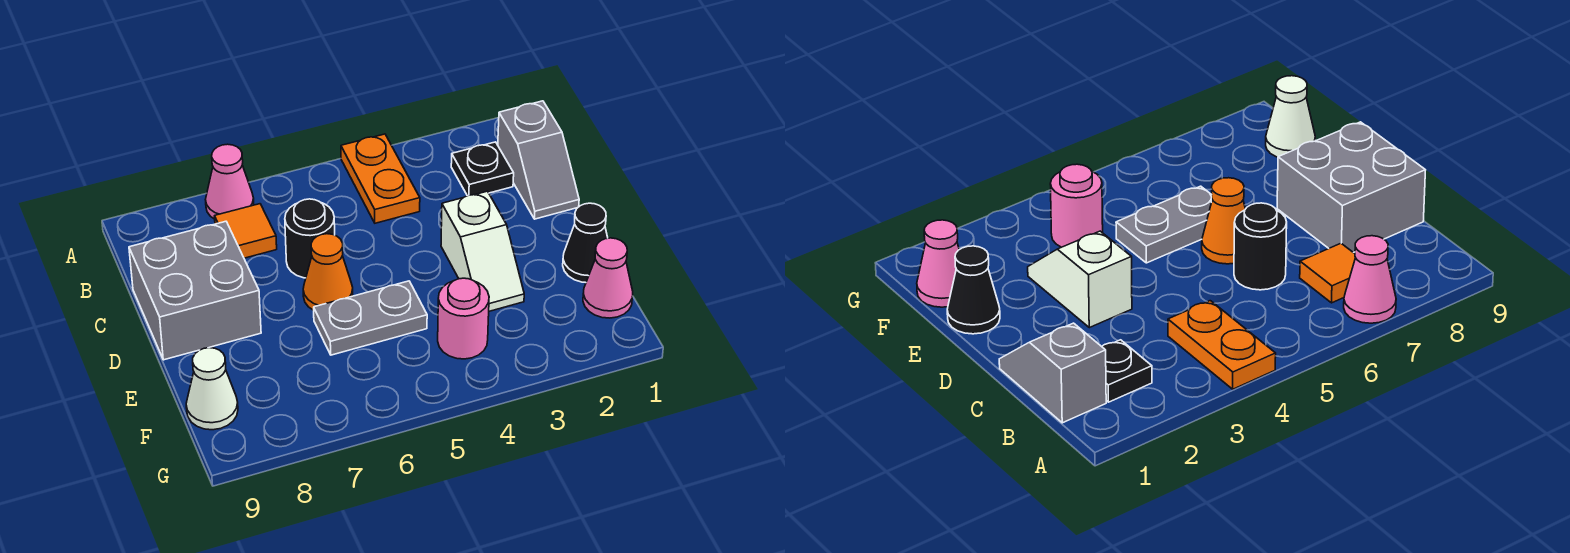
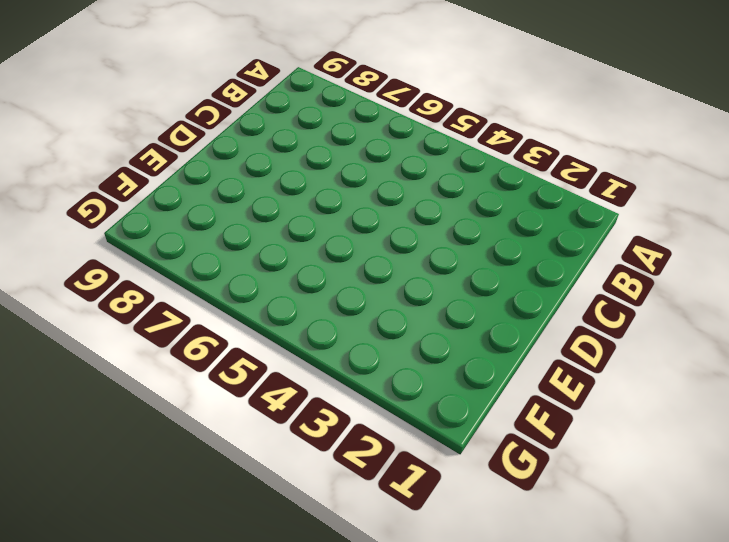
none -> orange plate A4:B4 level 1
none -> pink cone A7 level 1
none -> grey slope B1:C1 level 1 top B

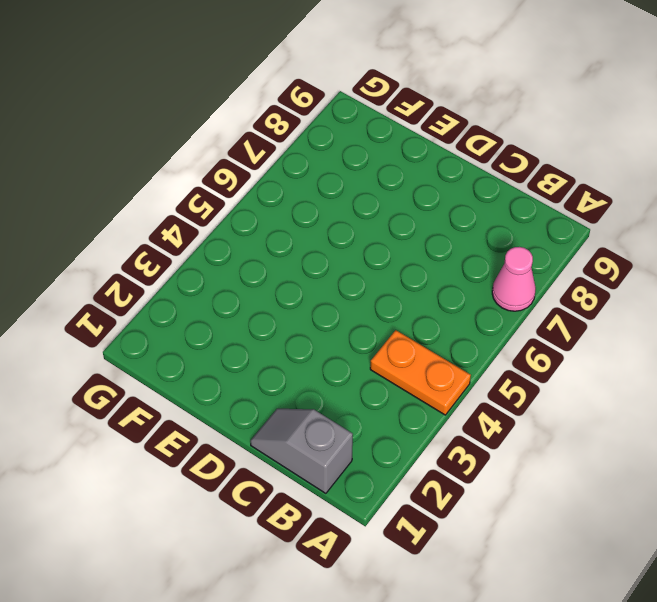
none -> black plate B2 level 1
none -> orange tile B7 level 1
none -> black round brick C6 level 1

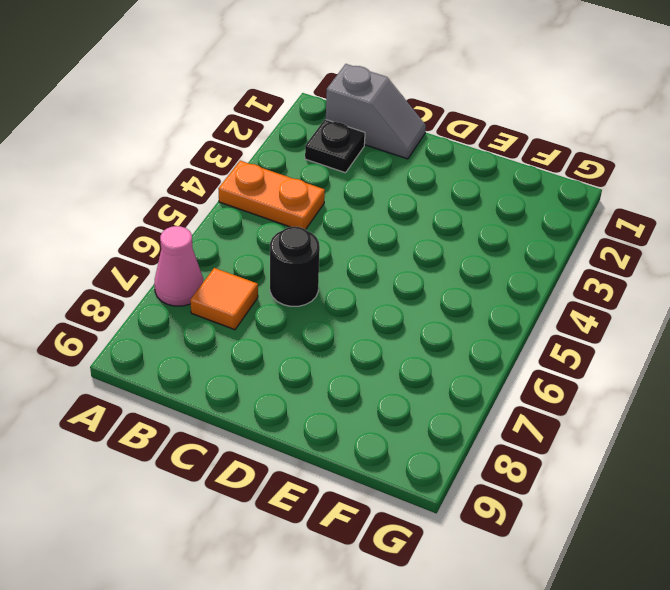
none -> grey brick C8:D9 level 1
none -> white slope D3:E3 level 1 top D
none -> orange cone D6 level 1

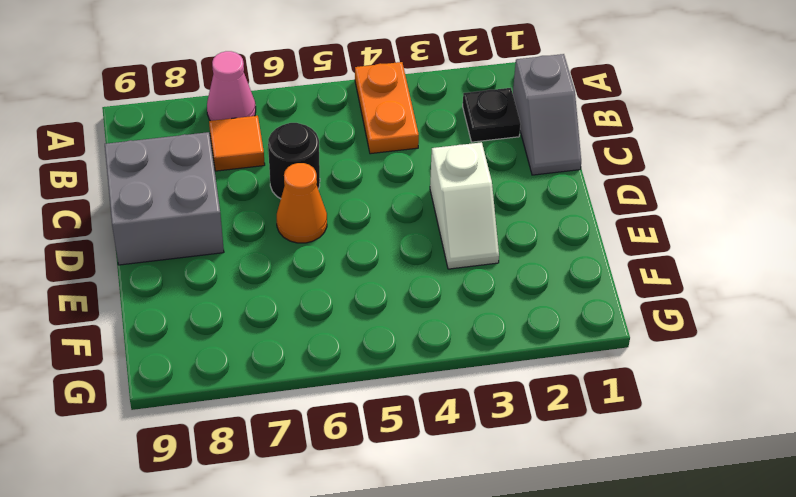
none -> black cone E1 level 1
none -> grey plate E5:E6 level 1
none -> pink cone F1 level 1

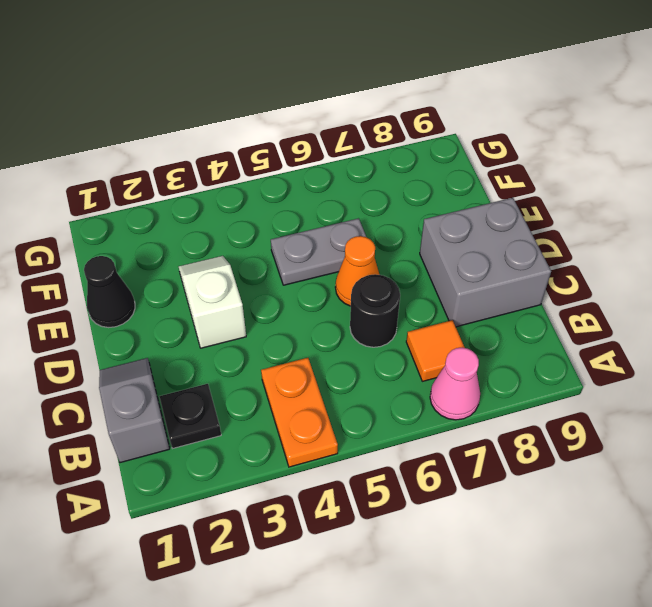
none -> pink cone F1 level 1
none -> pink round brick F4 level 1
none -> white cone F9 level 1

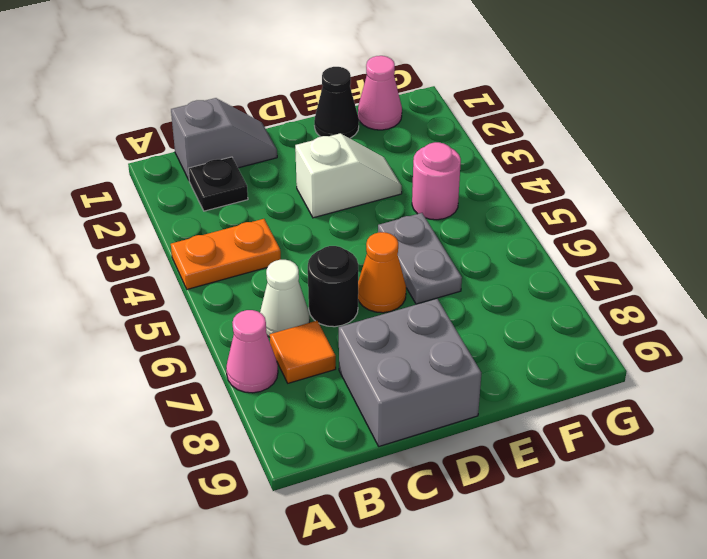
white cone B6 level 1 -> white cone F9 level 1

